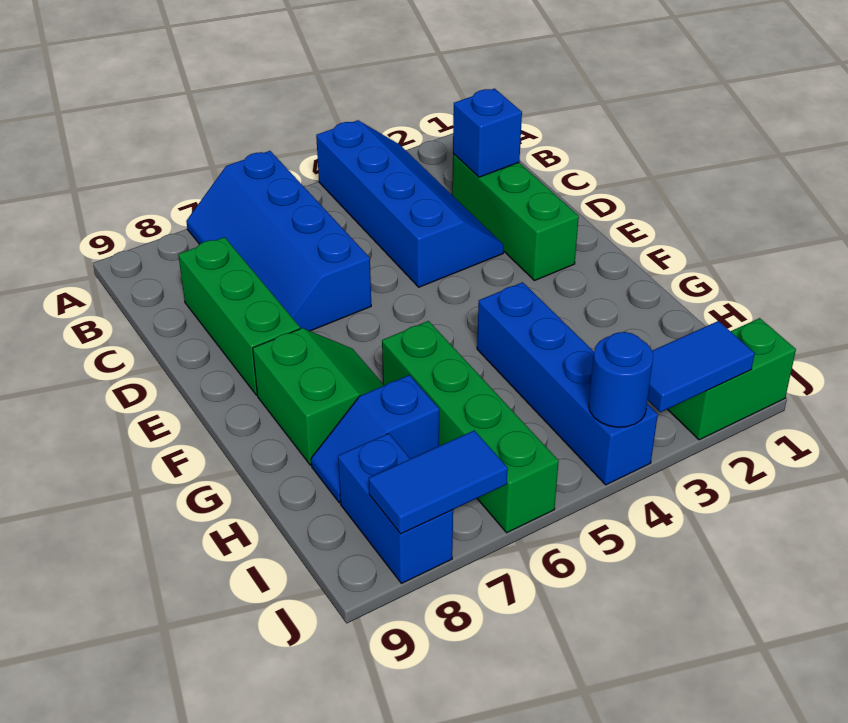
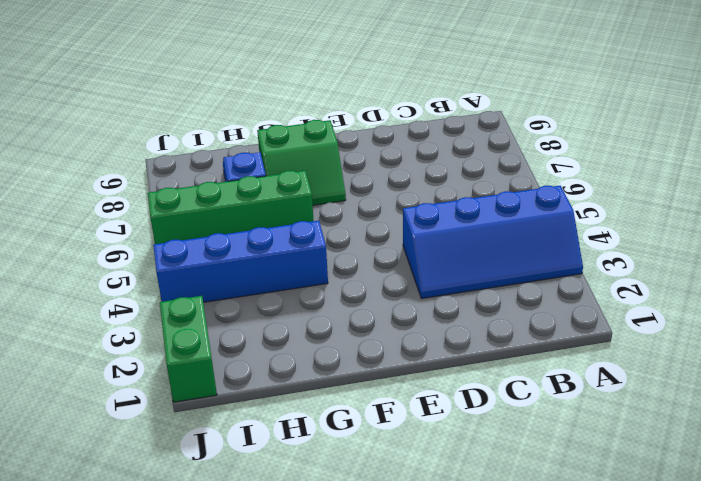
none -> blue slope A6:D7 level 1 top 6
none -> green brick C2:E2 level 1
none -> green brick C8:E8 level 1

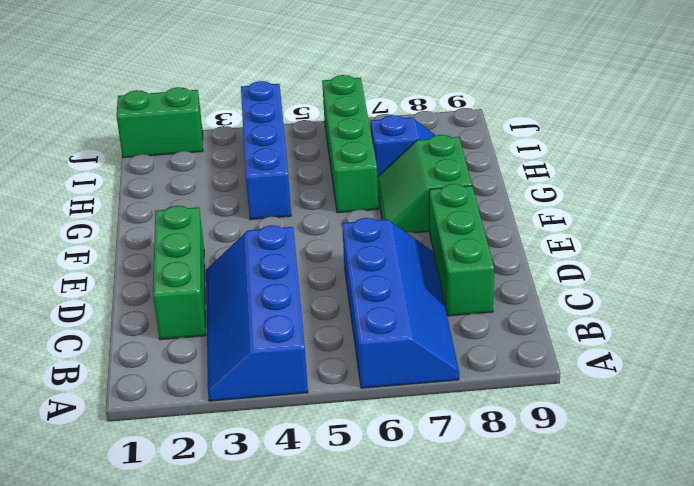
none -> blue brick I8:J8 level 1
none -> blue brick C2 level 2
none -> blue tile J2:J3 level 2

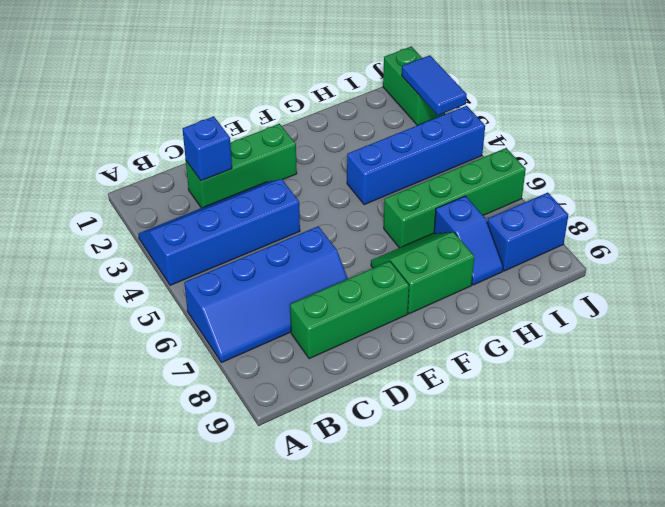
none -> blue round brick J4 level 2
none -> blue tile J7:J8 level 2

